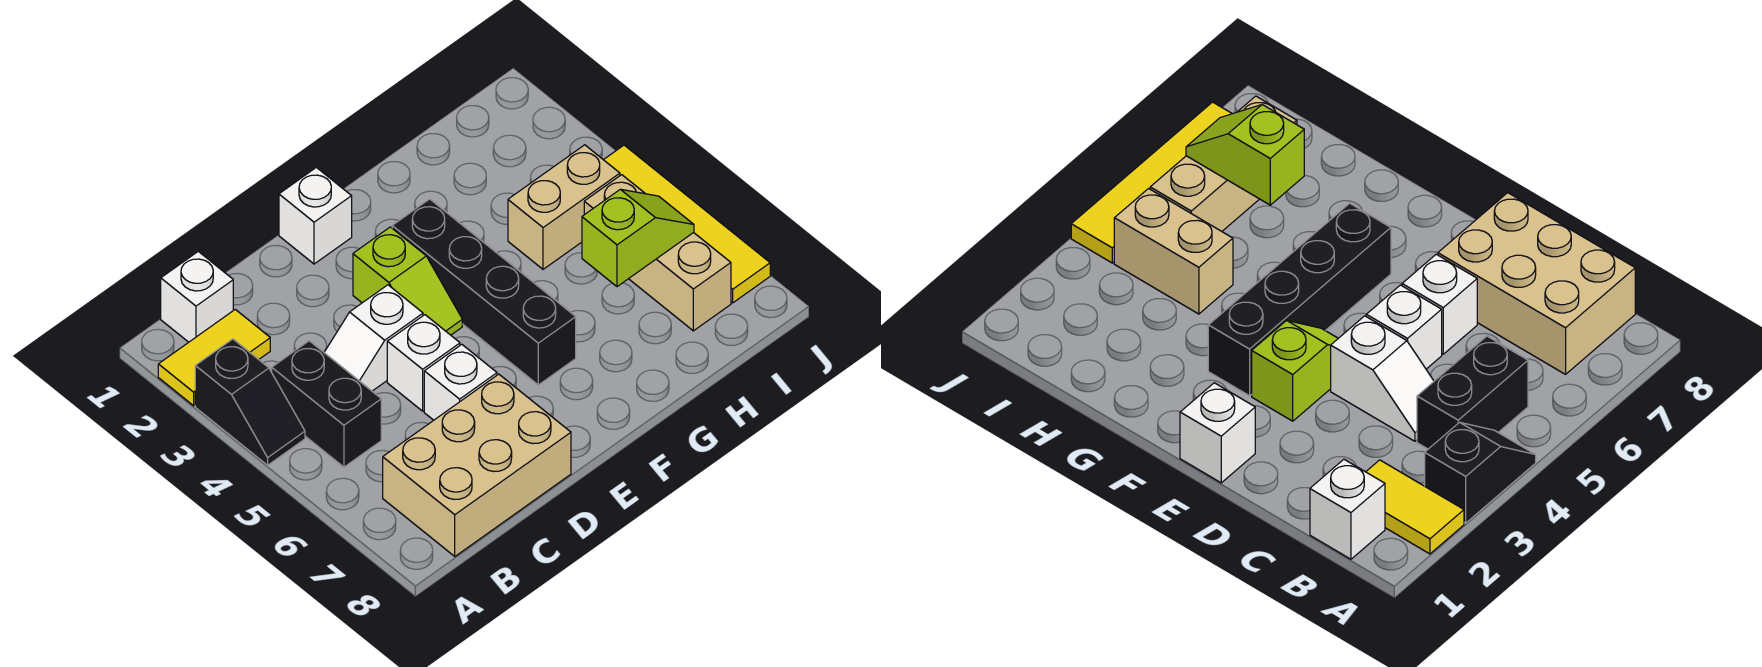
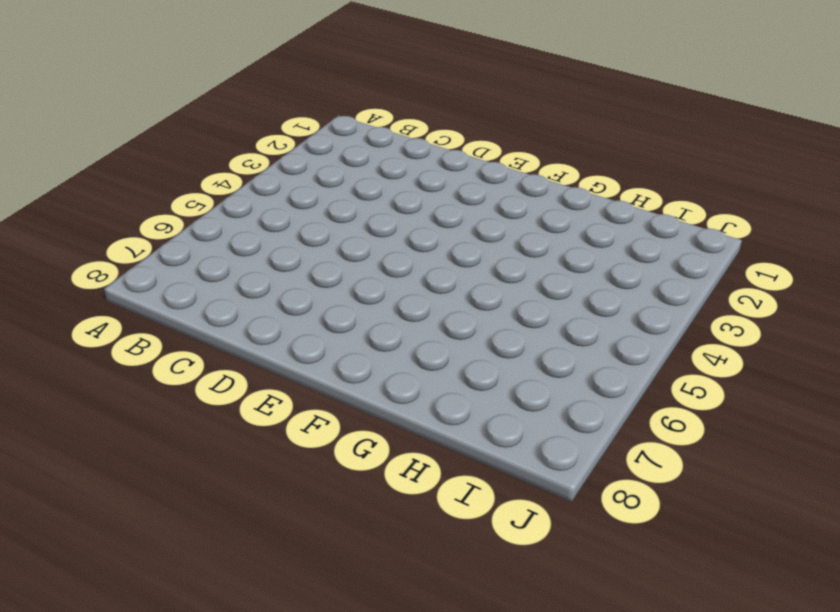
none -> yellow tile A2:B2 level 1
none -> black slope A3:A4 level 1 top 3
none -> white brick B1 level 1

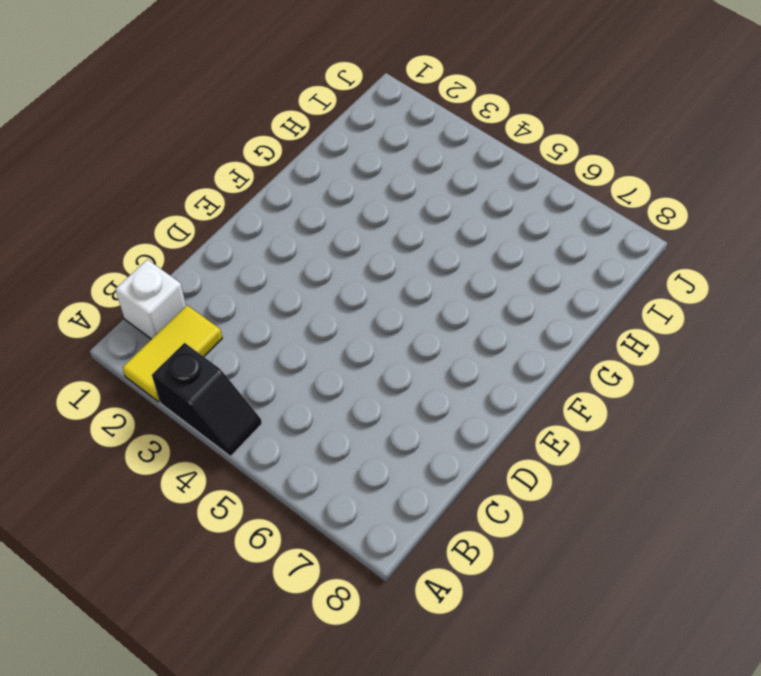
none -> black brick B4:B5 level 1
none -> tan brick B7:D8 level 1
none -> white slope C4:D4 level 1 top D

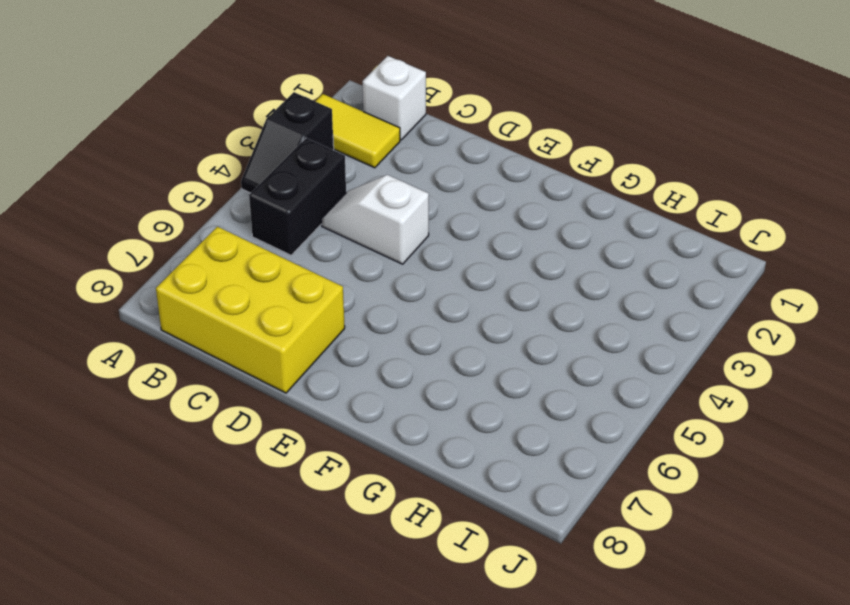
yellow brick B7:D8 level 1 -> tan brick B7:D8 level 1
none -> white brick D5 level 1
none -> white brick D6 level 1
none -> white brick E1 level 1

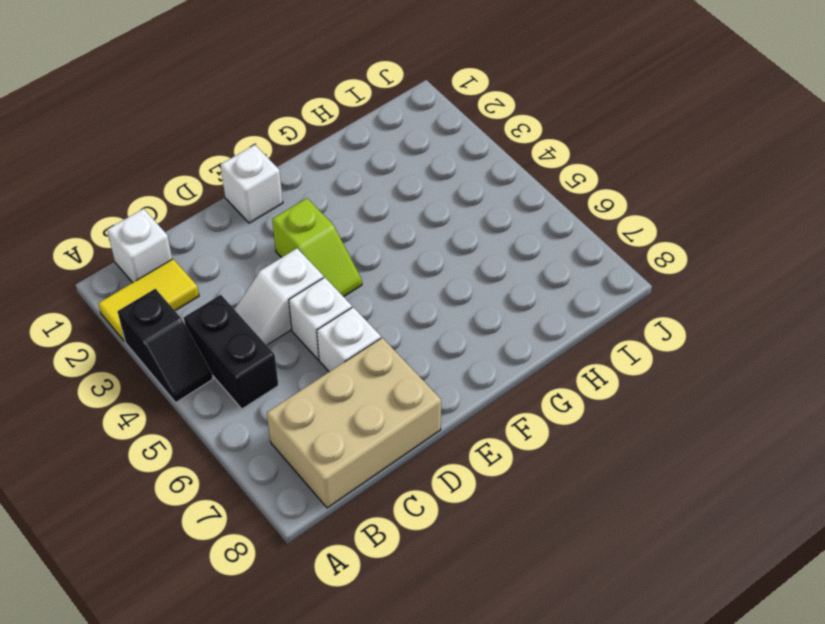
none -> black brick F3:F6 level 1
none -> tan brick H4:I4 level 1
none -> tan brick I5:I7 level 1

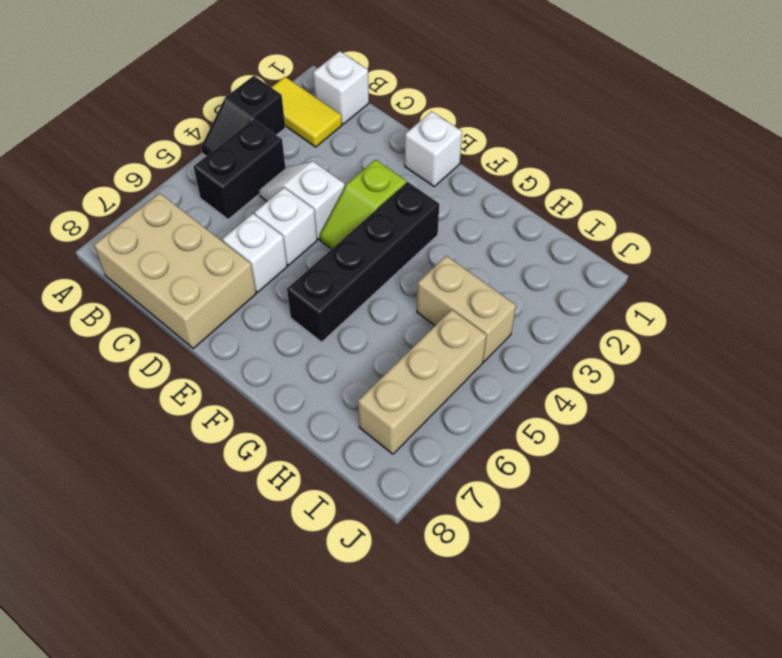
none -> yellow tile J4:J7 level 1
none -> lime slope H6:I6 level 2 top H

